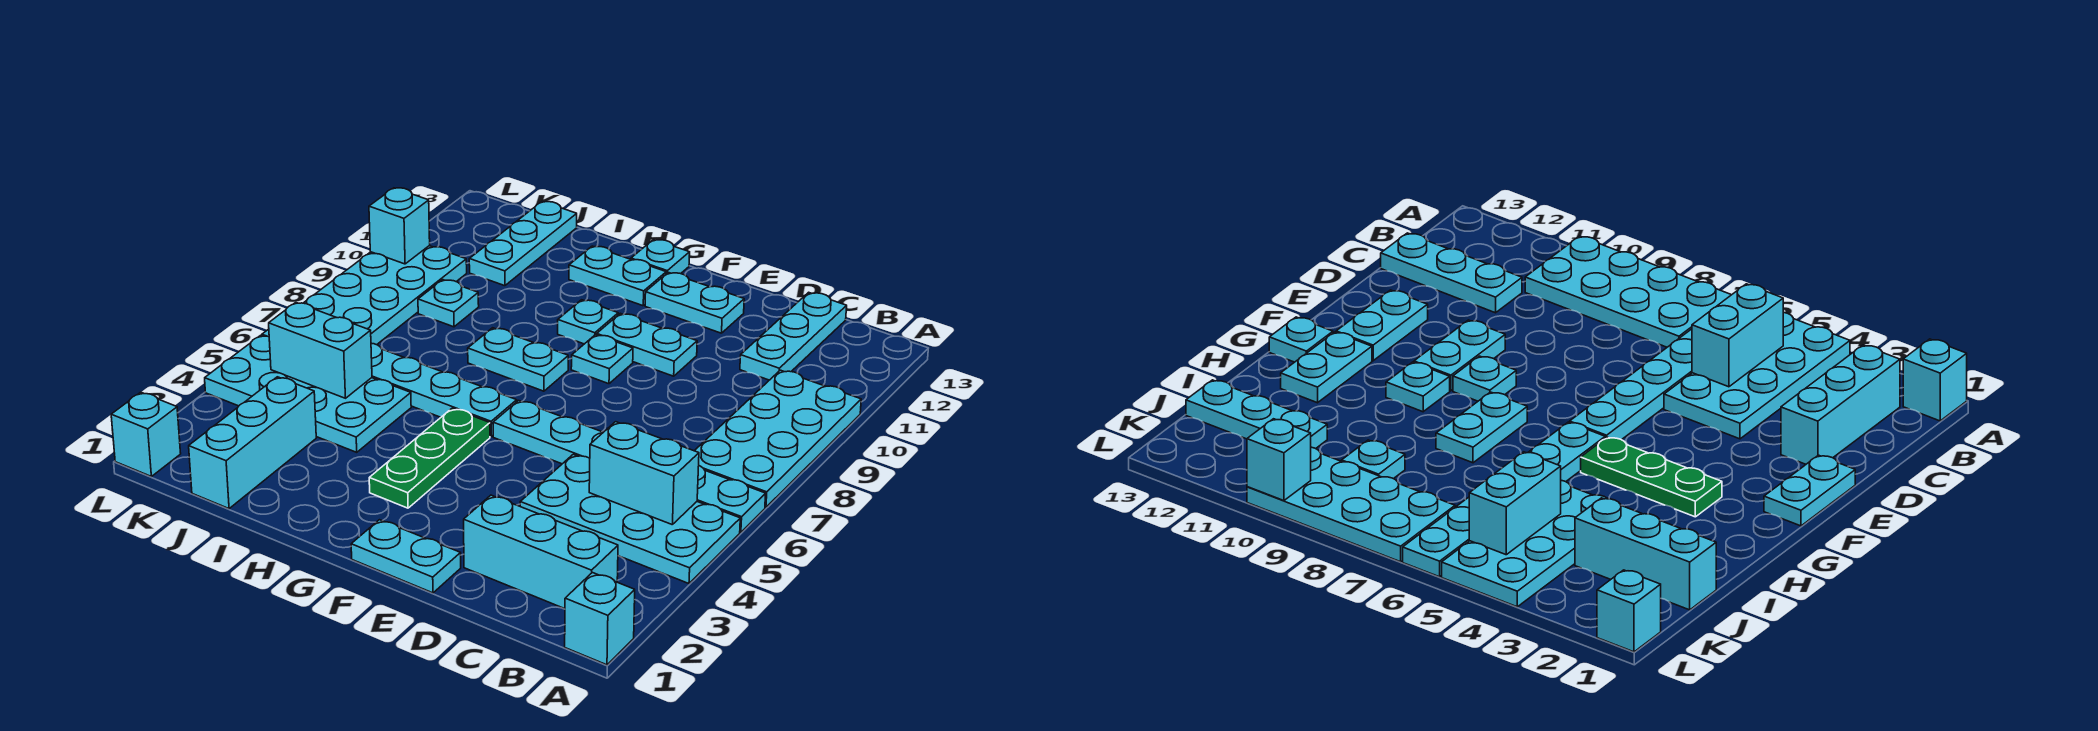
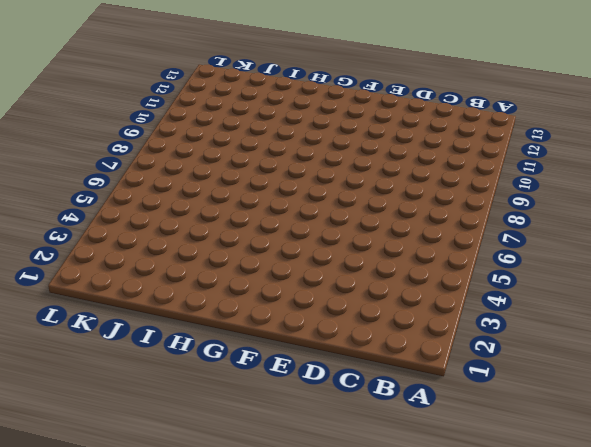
none -> cyan brick A1 level 1
none -> cyan plate A4:D5 level 1
none -> cyan plate A6:F6 level 1

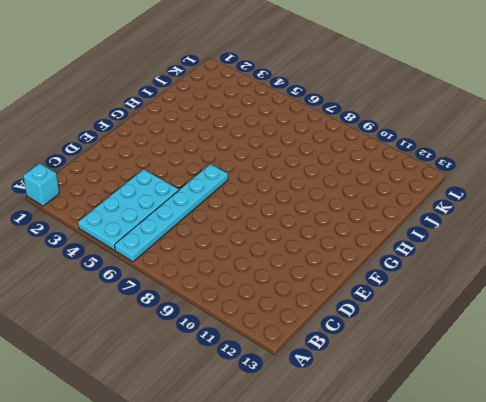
none -> cyan plate A7:B10 level 1
none -> cyan brick B2:D2 level 1
none -> cyan plate C11:C13 level 1

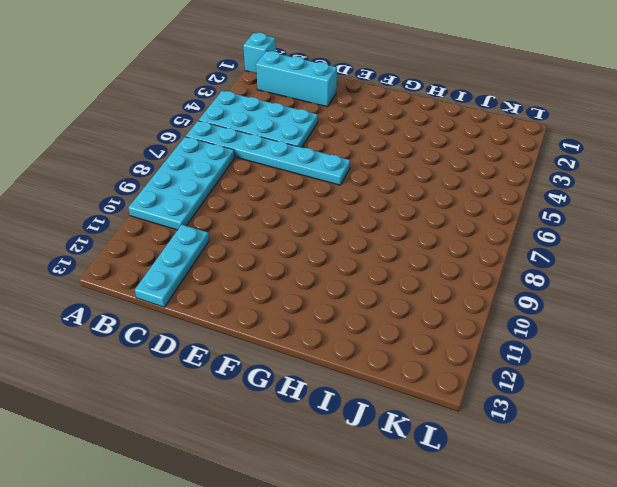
none -> cyan plate E1:F1 level 1
none -> cyan plate E10:F10 level 1
none -> cyan plate E12:F12 level 1

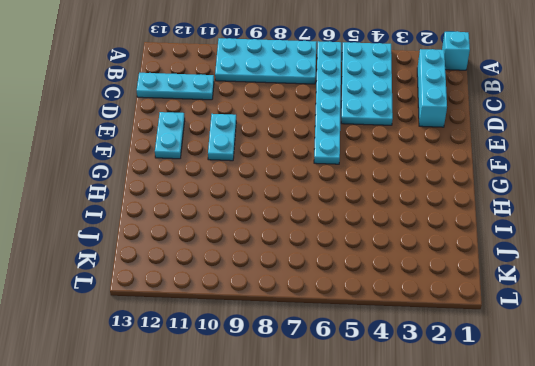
none -> cyan plate E1:F1 level 1
none -> cyan plate F9 level 1
none -> green plate G3:G5 level 1

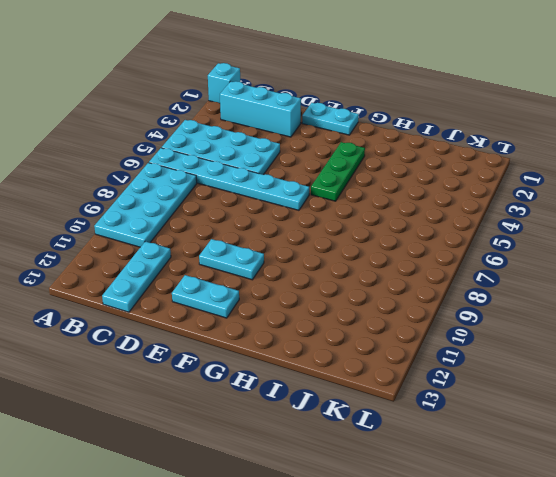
none -> cyan plate F9 level 1
none -> cyan plate G6:L6 level 1
none -> cyan plate G8:H8 level 1

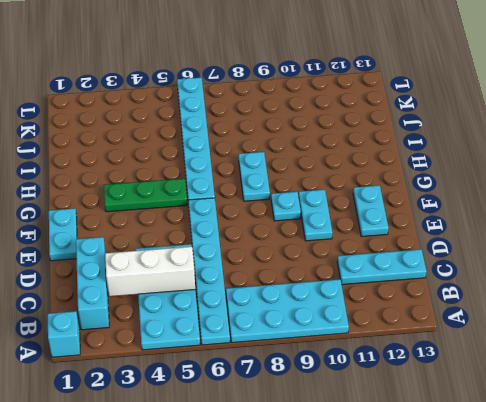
white brick C3:C5 level 2 -> cyan brick B5:C5 level 2
none -> cyan plate G10 level 1
none -> cyan plate G12:H12 level 1
none -> cyan plate G13 level 1

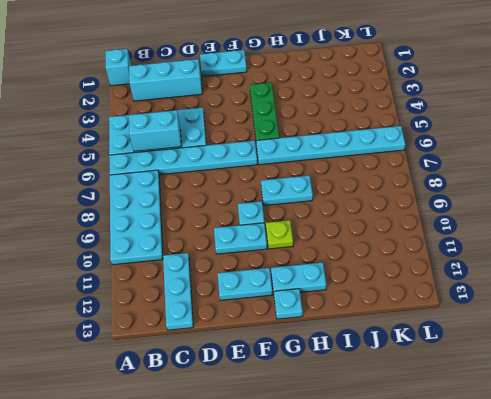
lime plate G10 level 1 -> cyan plate G10 level 1
none -> cyan plate I4:L5 level 1
none -> cyan brick J1:J3 level 1
none -> cyan plate J9 level 1

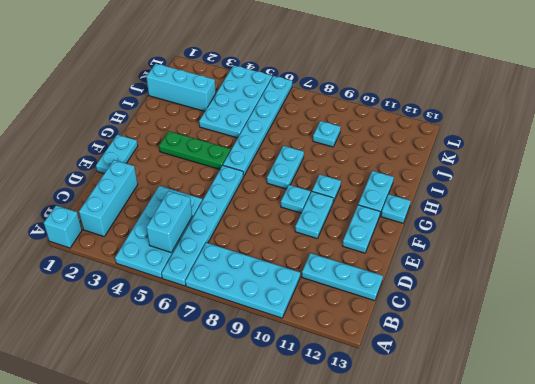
none -> cyan plate J11:J13 level 1
none -> cyan plate K7:L10 level 1
none -> cyan brick L1 level 1

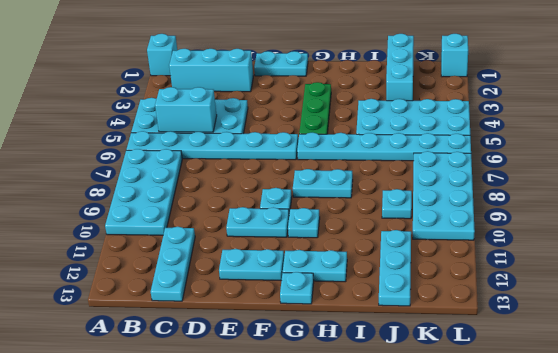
none -> cyan brick J5:K5 level 2
none -> cyan brick L10 level 2

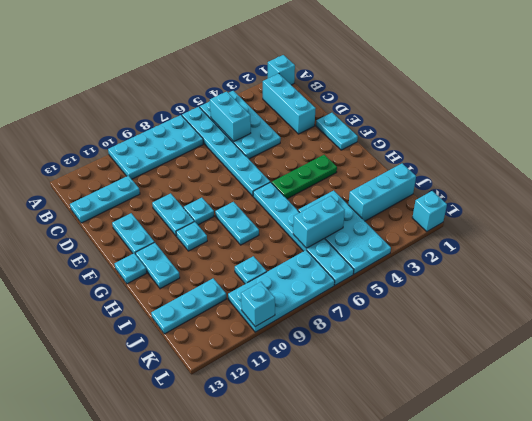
cyan brick J5:J6 level 2 -> cyan brick J5:K5 level 2

